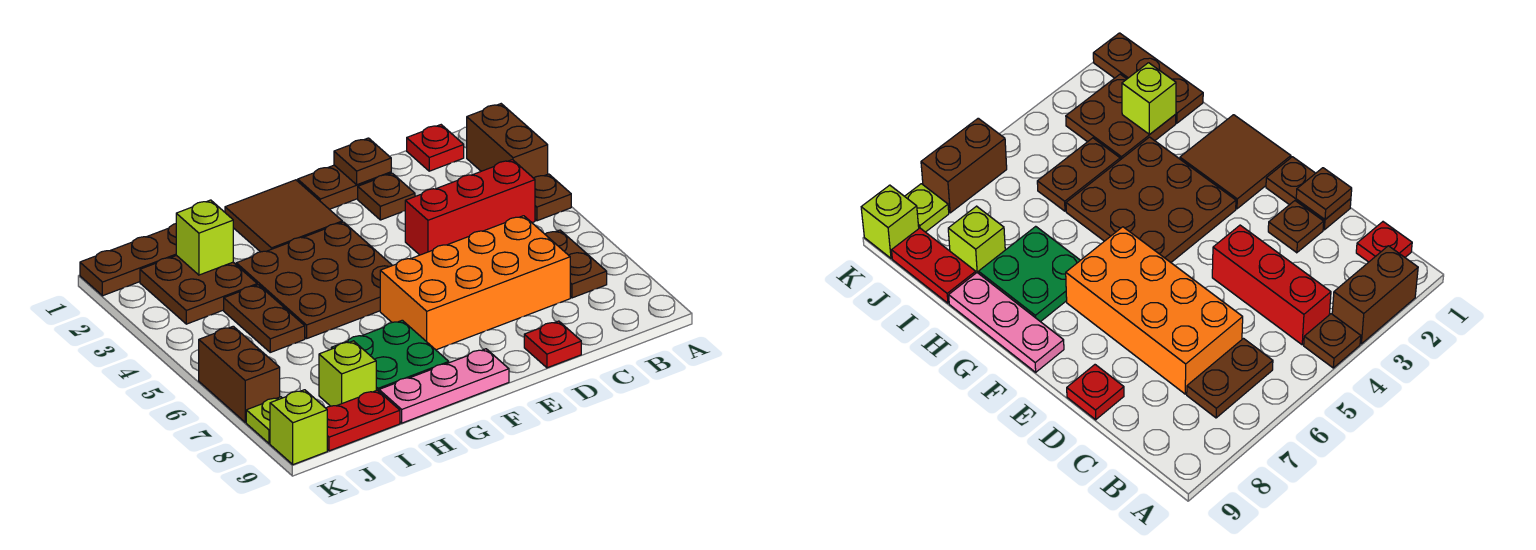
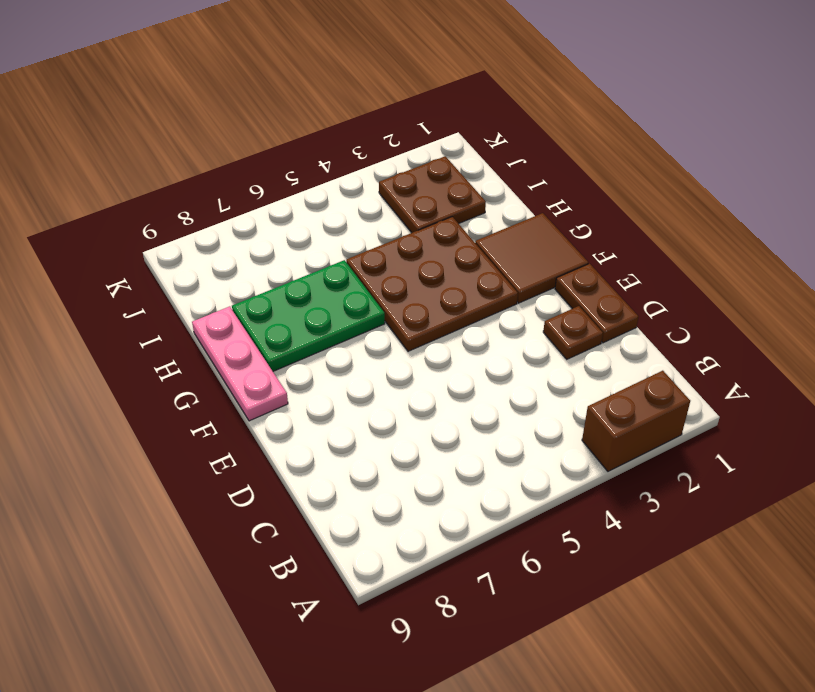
green plate G6:H8 level 1 -> green plate G7:H8 level 1
none -> brown plate A4 level 1
none -> red plate B1 level 1
none -> red brick B4:D4 level 1

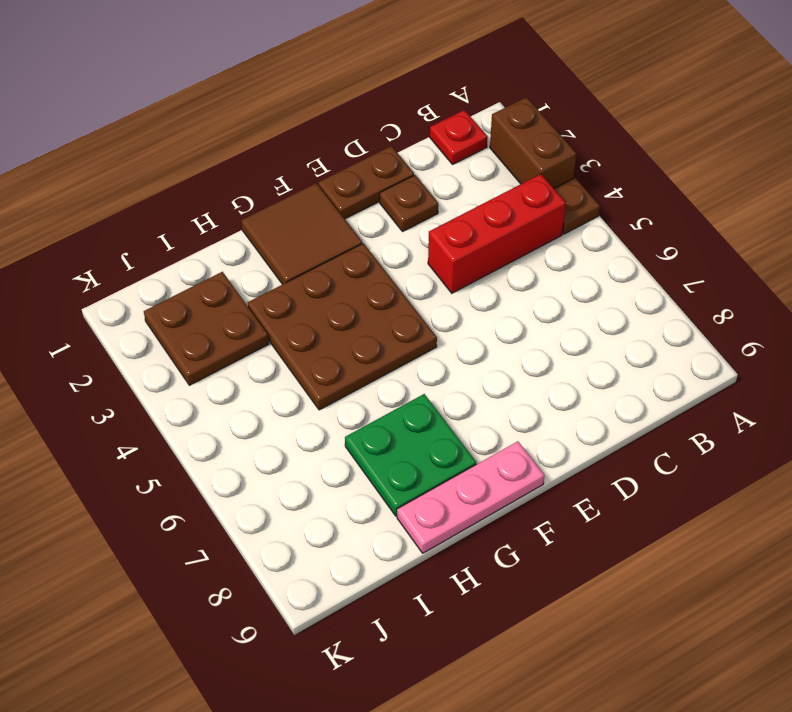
none -> brown plate B6:B7 level 1
none -> orange brick C6:F7 level 1
none -> red plate D9 level 1

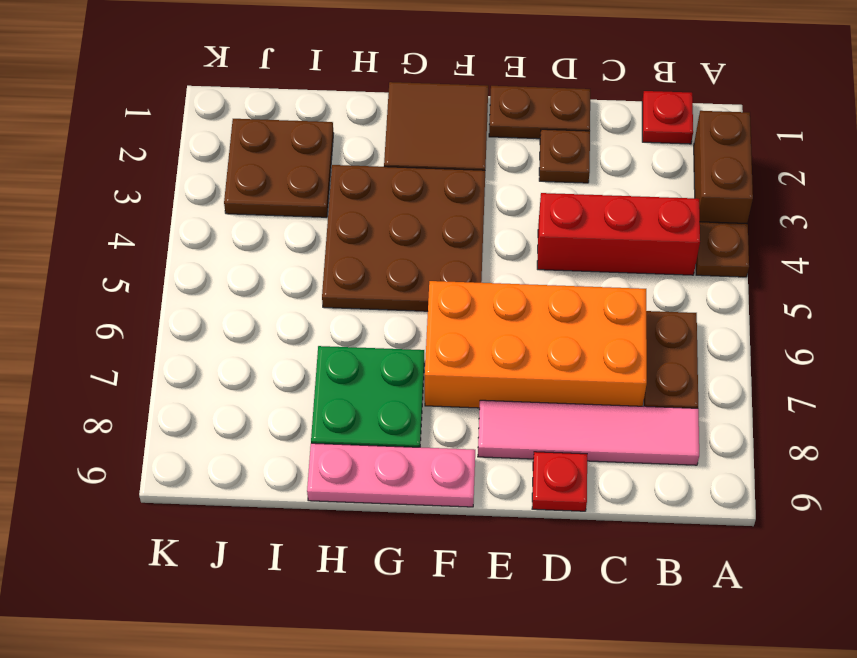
pink tile B8:E8 level 1 -> none
none -> brown plate I1:K1 level 1
none -> brown plate I4:I5 level 1
none -> lime brick I8 level 1

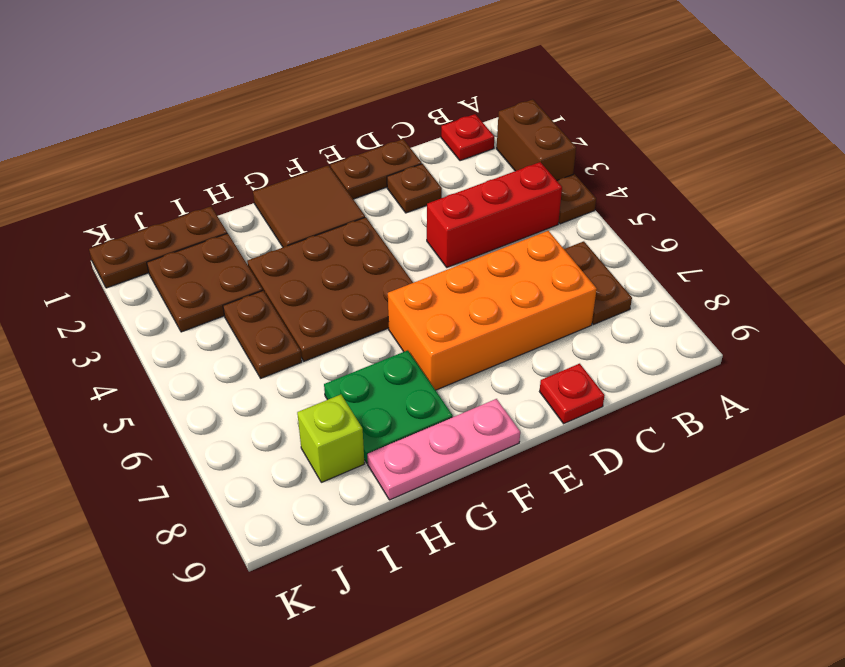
none -> red plate I9:J9 level 1
none -> brown brick K6:K7 level 1
none -> lime plate K8 level 1

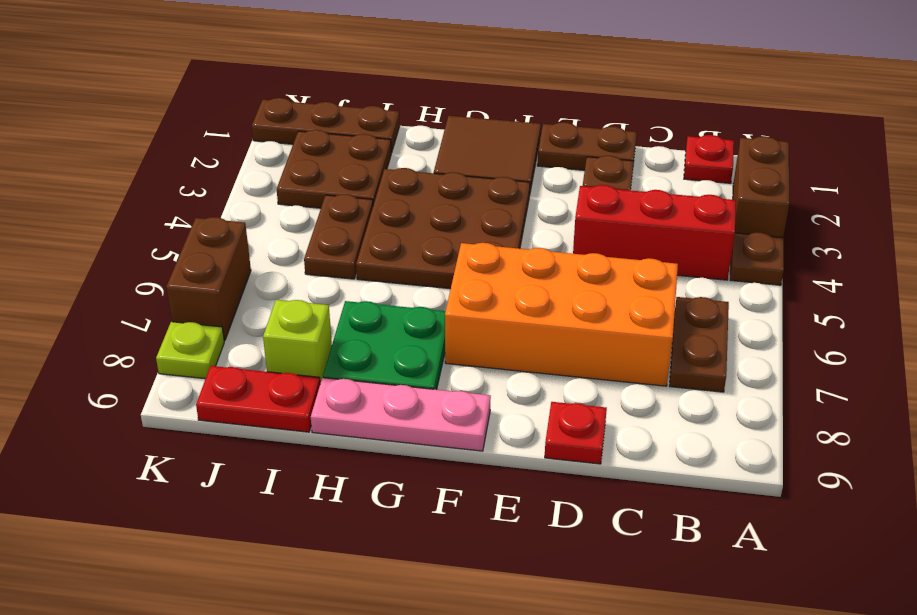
none -> lime brick K9 level 1
none -> brown plate D1 level 2
none -> lime brick I2 level 2

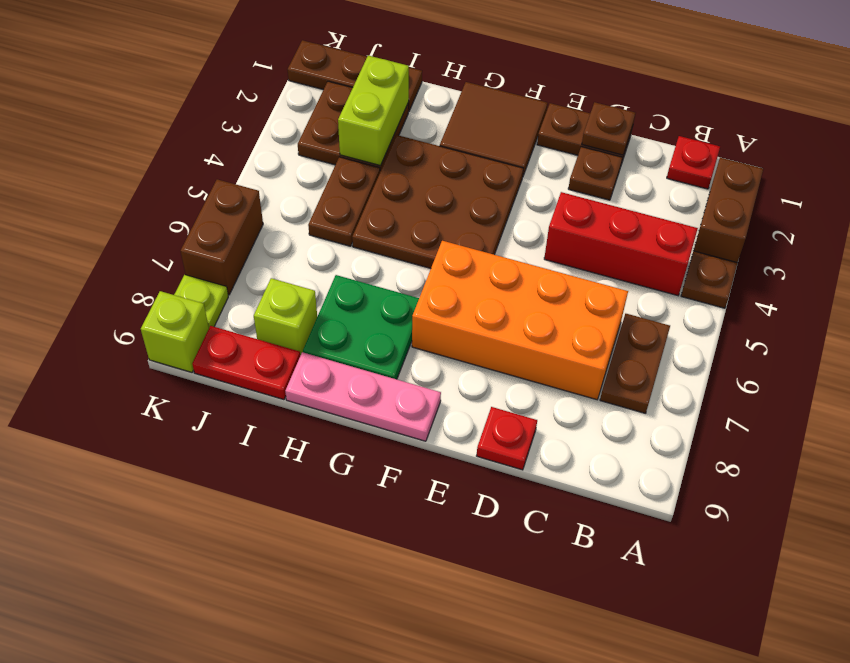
lime brick I2:I3 level 2 -> lime brick I2 level 2

